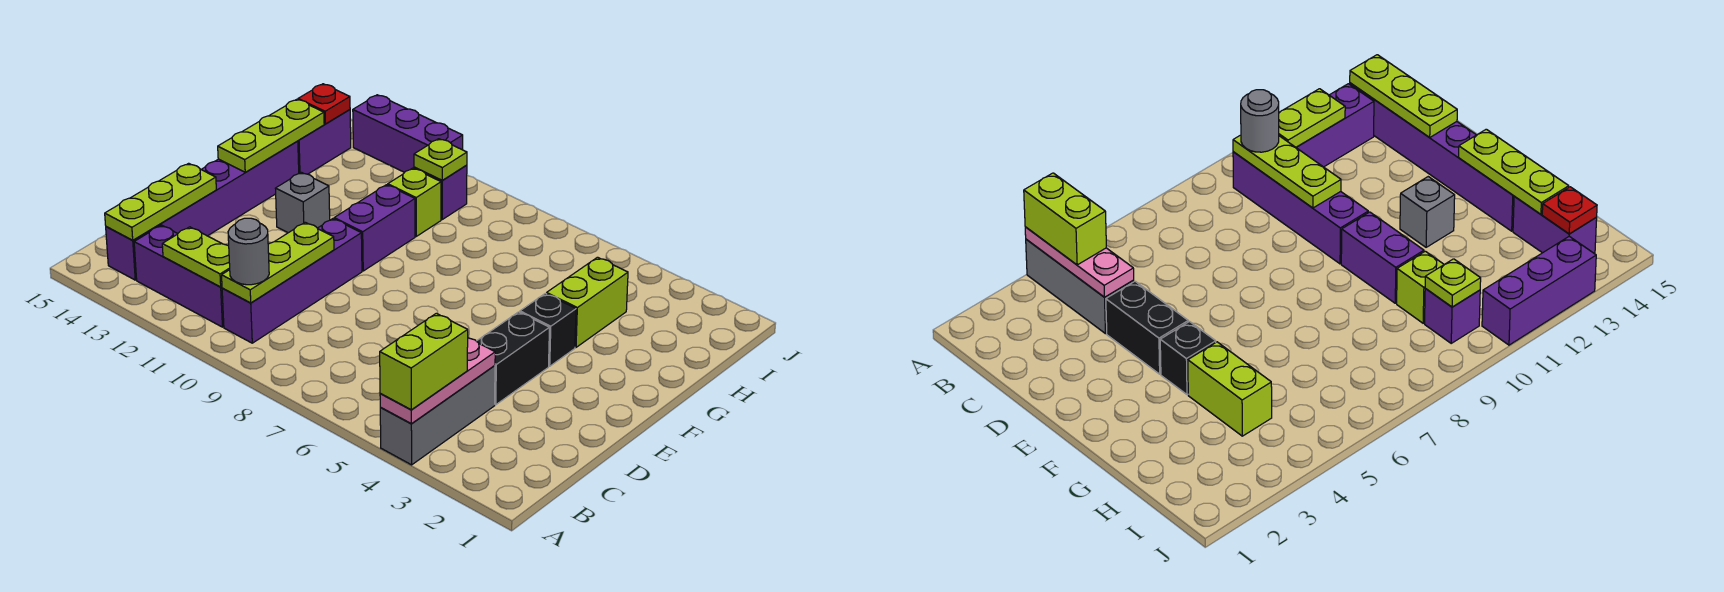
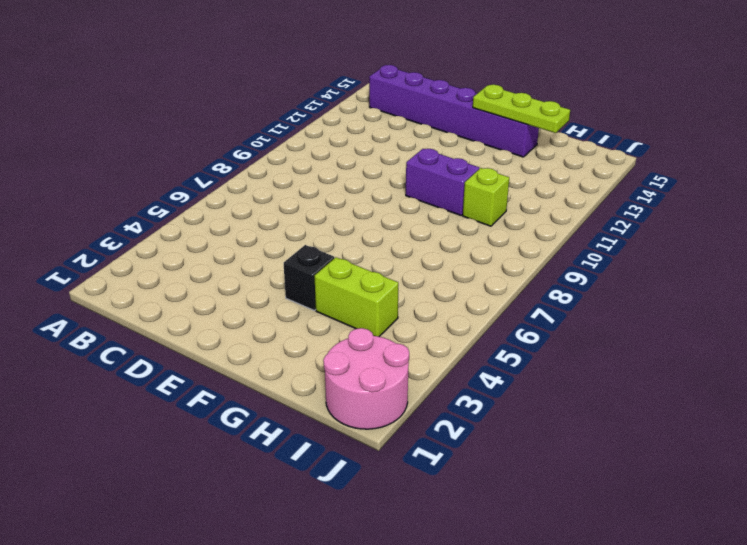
pink round brick I1:J2 level 1 -> none
none -> grey brick A4:C4 level 1
none -> purple brick B10:E10 level 1
none -> purple brick B11:B13 level 1

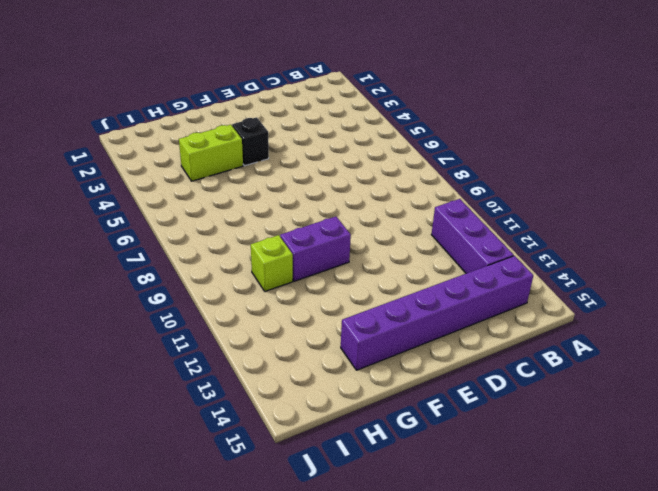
none -> grey brick A4:C4 level 1
none -> purple brick B10:E10 level 1
none -> black brick D4:E4 level 1

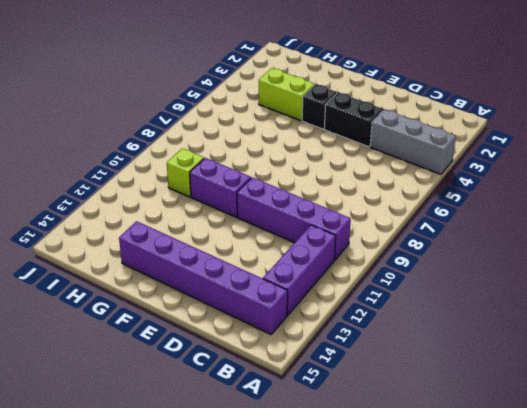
none -> grey brick F12 level 1
none -> purple brick H14:I14 level 1
none -> purple brick I10 level 1

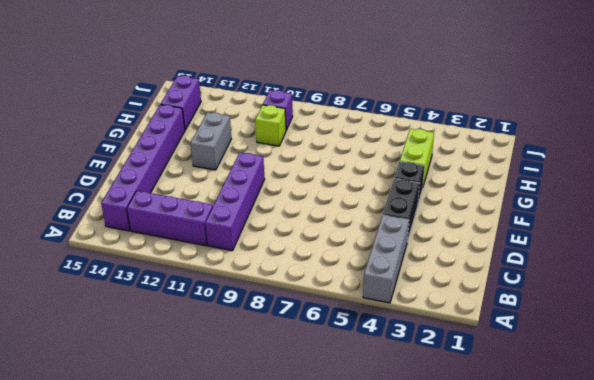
grey brick F12:G12 level 1 -> grey brick F12 level 1
none -> purple brick F10:G10 level 1
none -> purple brick J11:J13 level 1
none -> pink plate A4:C4 level 2

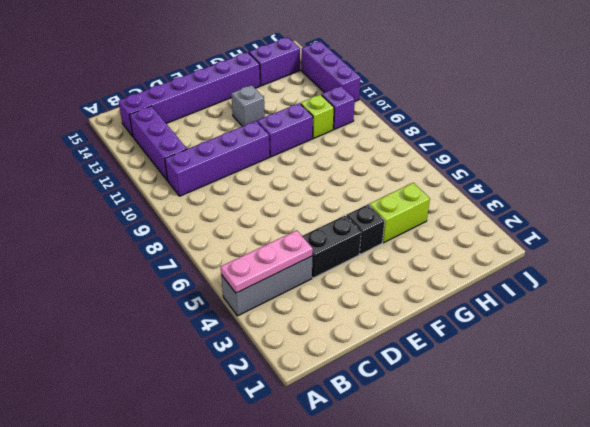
none -> lime plate B10:D10 level 2
none -> lime plate B11:B12 level 2
none -> lime plate B14:D14 level 2

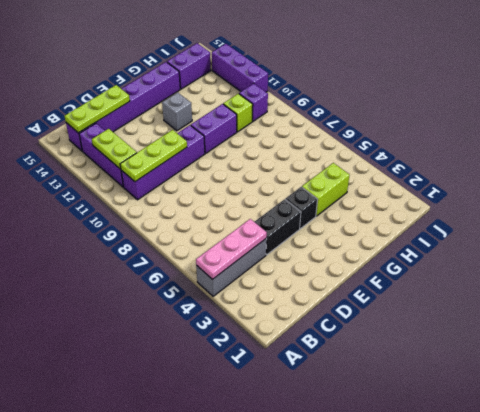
none -> lime plate F14:H14 level 2
none -> lime plate I10 level 2
none -> red plate I14 level 2

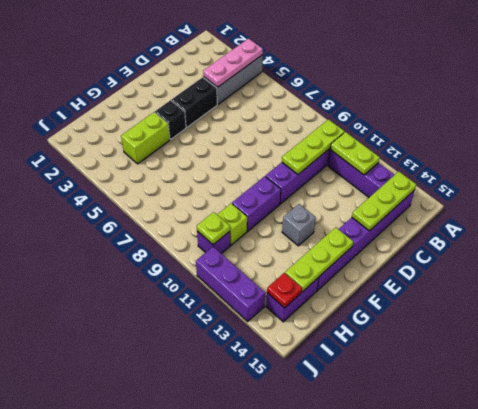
none -> lime brick A4:B4 level 3
none -> grey round brick B10 level 3

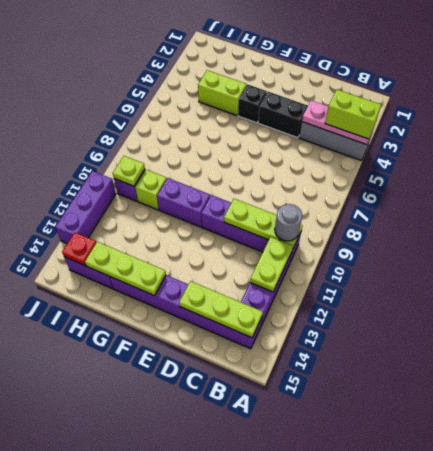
none -> grey brick F12 level 1

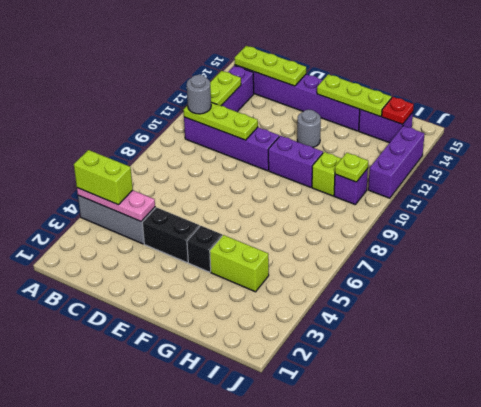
grey round brick F12 level 1 -> grey brick F12 level 1

